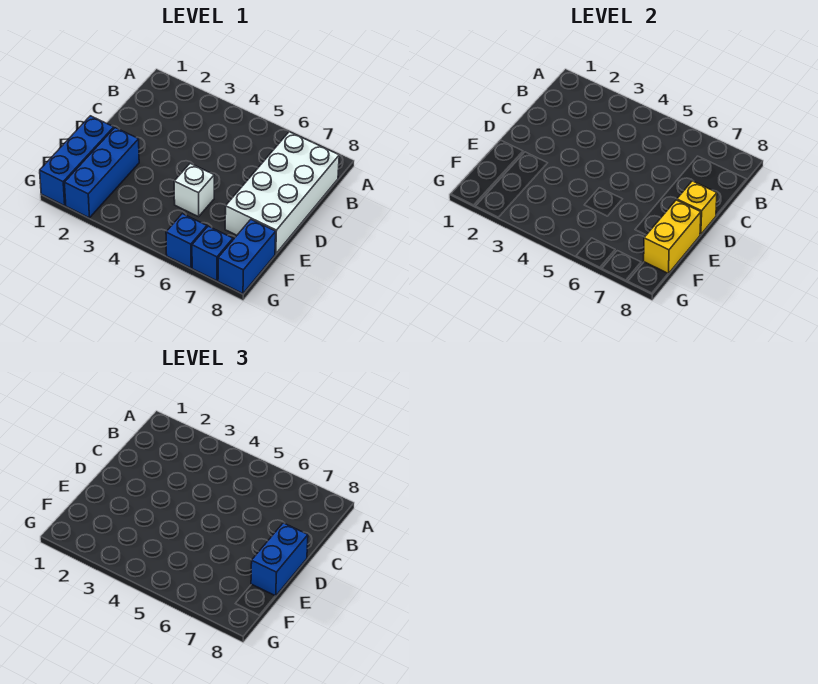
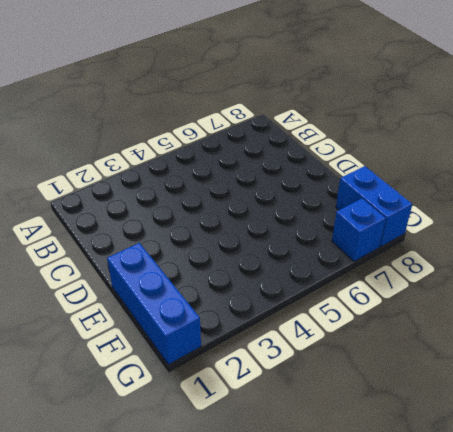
none -> white brick B7:E8 level 1
none -> blue brick E2:G2 level 1

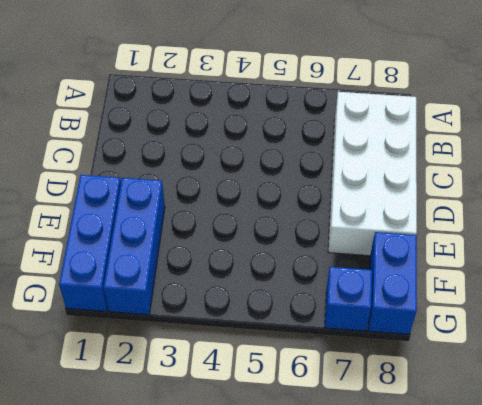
none -> white brick E5 level 1
none -> blue brick G6 level 1

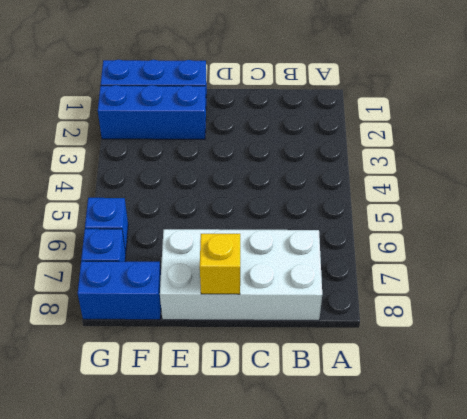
none -> white brick E5 level 1
none -> yellow brick E8:F8 level 2

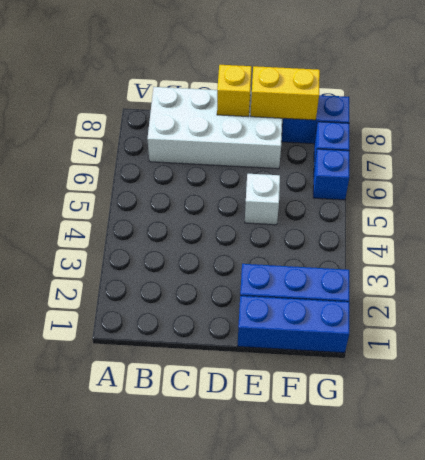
none -> blue brick D8:E8 level 3

